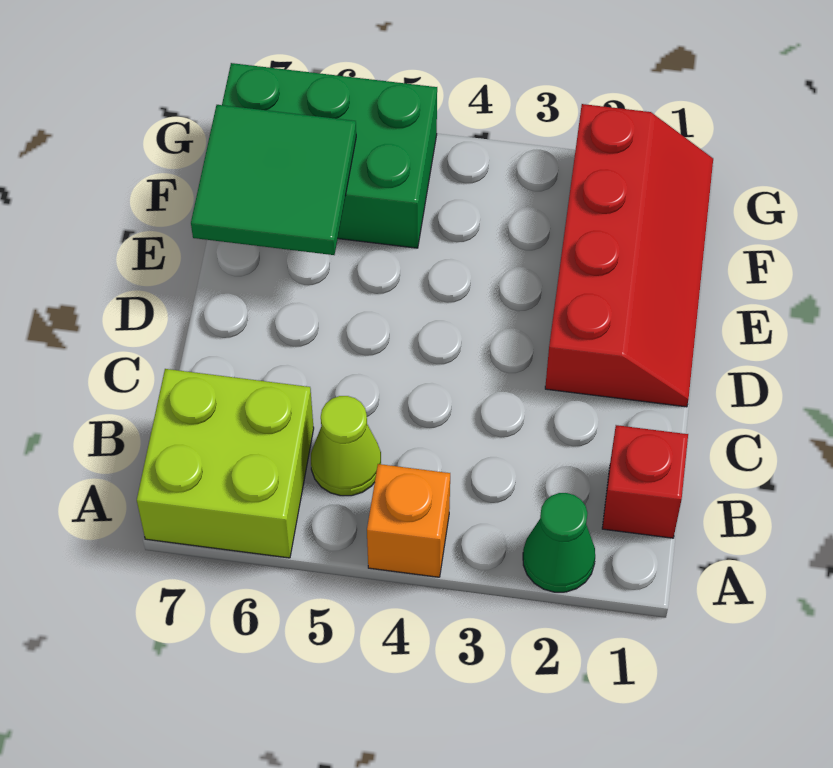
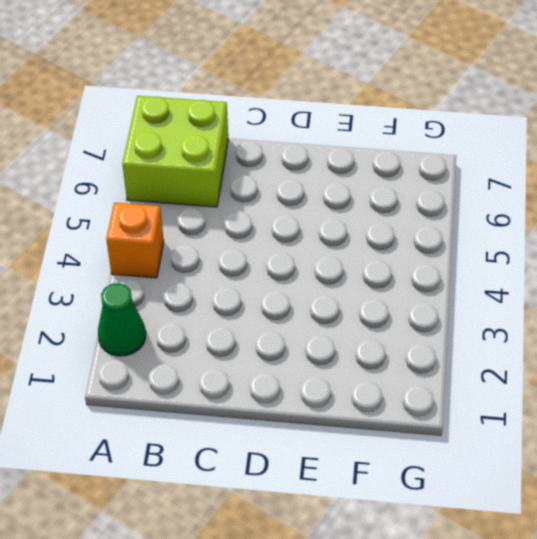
none -> red brick B1 level 1
none -> lime cone B5 level 1

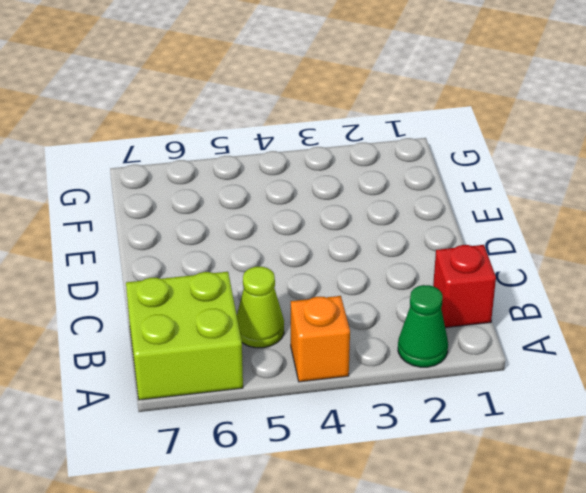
none -> red slope D1:G2 level 1 top 2
none -> green brick F5:G7 level 1

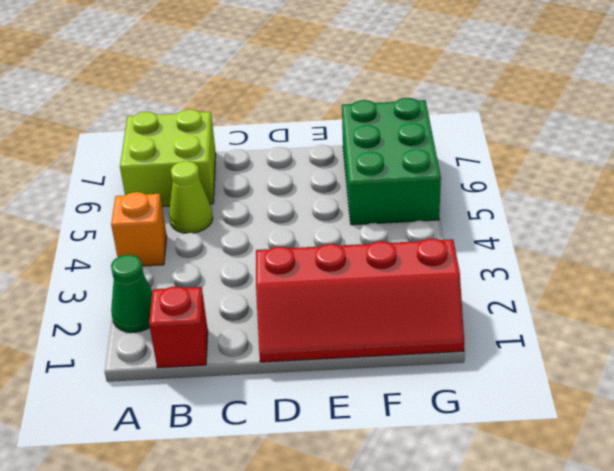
none -> green tile E6:F7 level 2

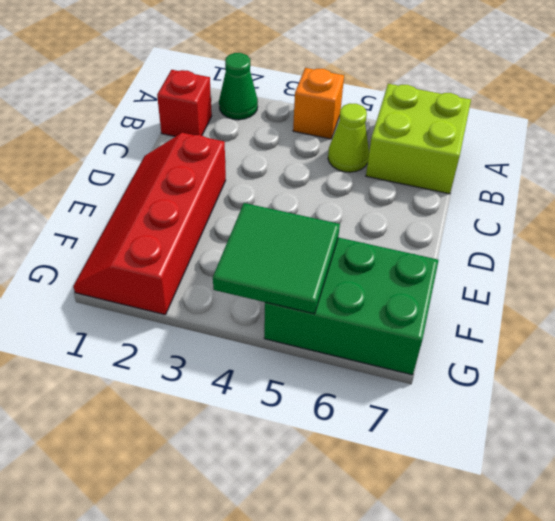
green tile F4:G5 level 2 -> green tile E6:F7 level 2

